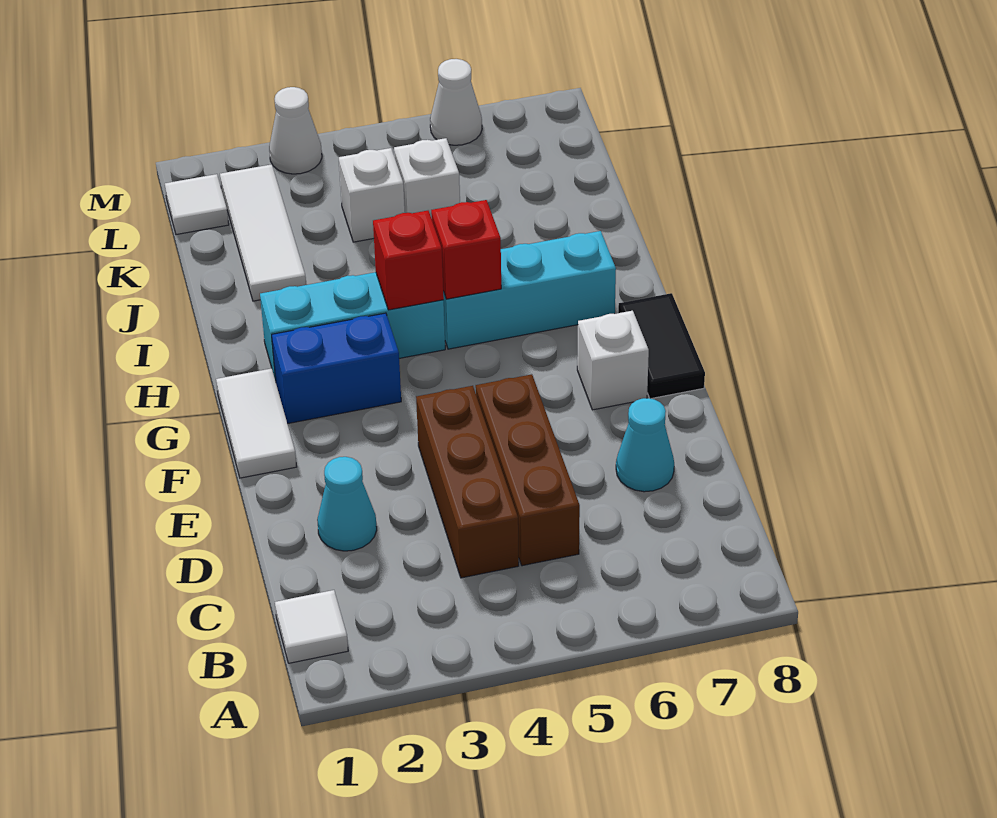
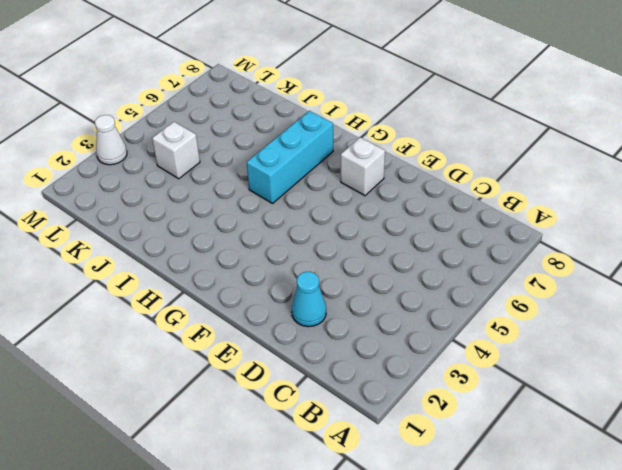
none -> white tile B1 level 1
none -> brown brick C4:E4 level 1
none -> brown brick C5:E5 level 1

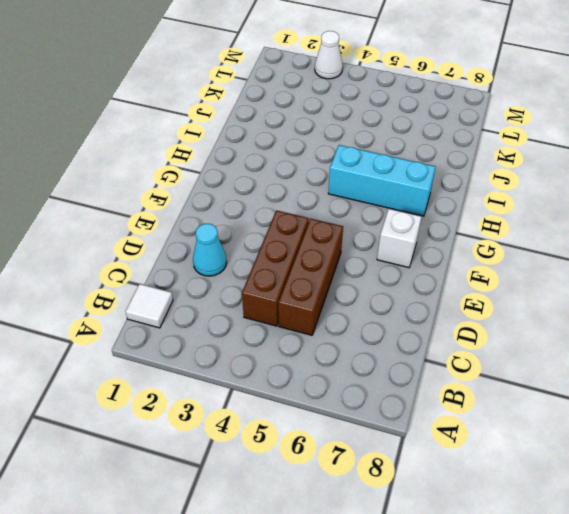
none -> cyan cone D7 level 1
none -> white tile F1:G1 level 1
none -> black tile F8:G8 level 1

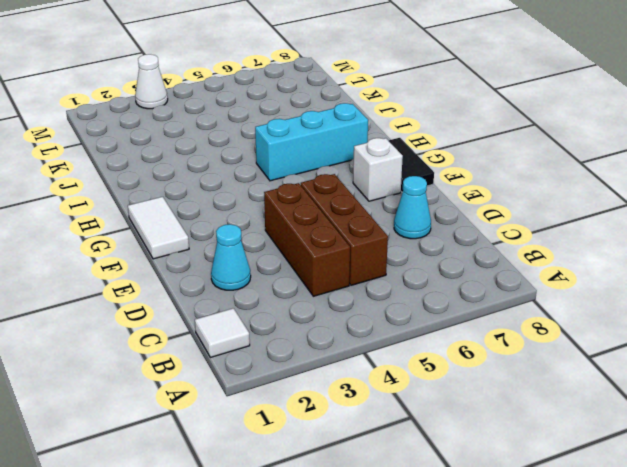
none -> blue brick G2:G3 level 1
none -> cyan brick H2:H4 level 1
none -> white tile J2:L2 level 1

